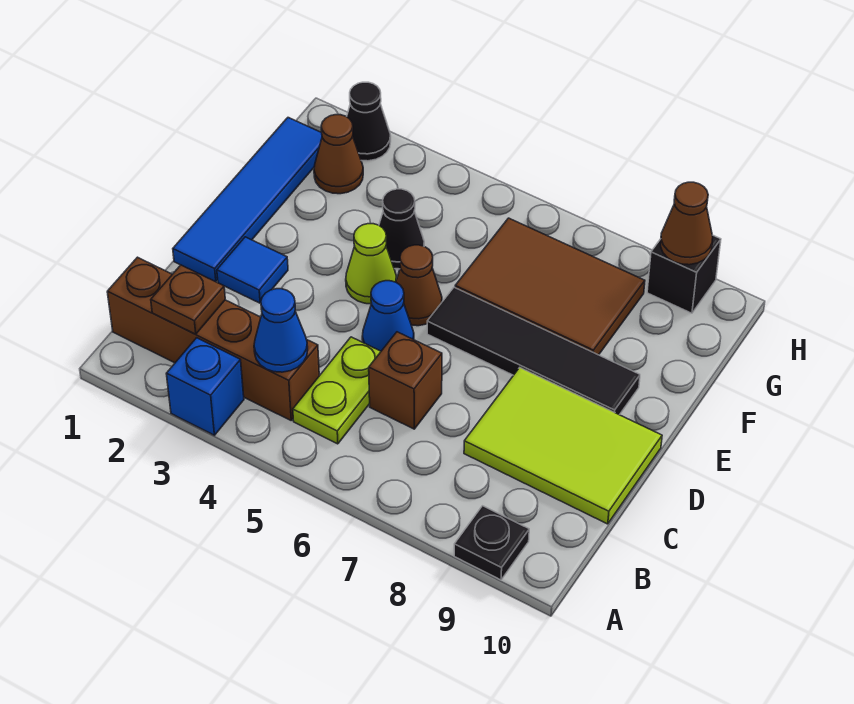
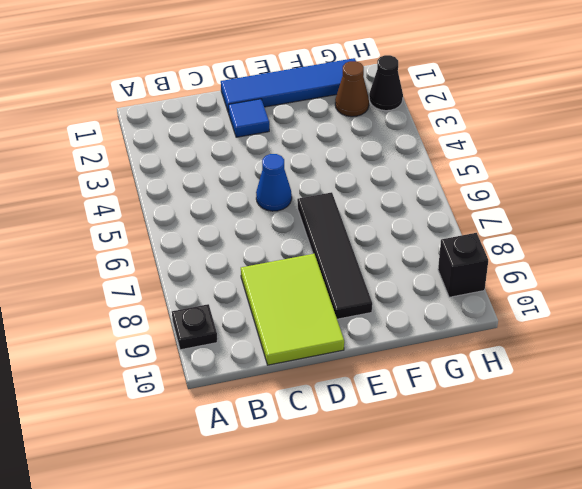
none -> blue brick A3 level 1
none -> brown brick B1:B4 level 1
none -> lime plate B5:C5 level 1

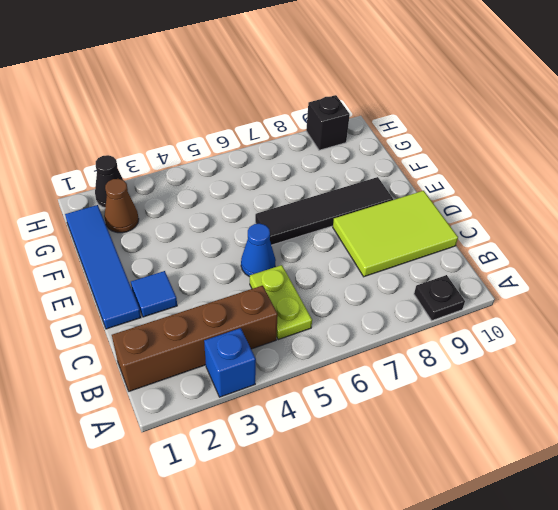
none -> brown brick C6 level 1
none -> lime cone E4 level 1
none -> brown cone E5 level 1

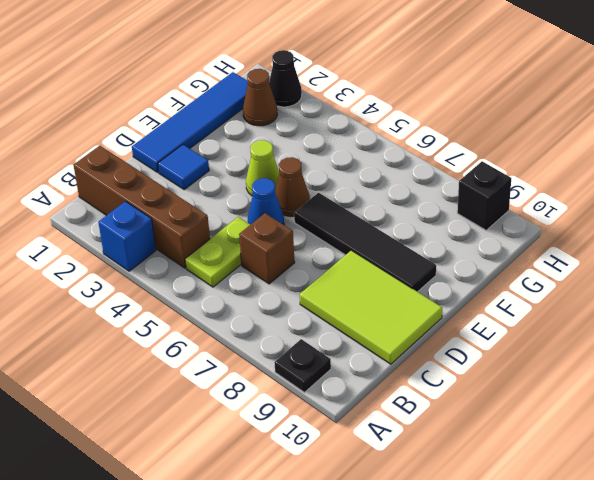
none -> black cone F4 level 1
none -> brown tile F6:G8 level 1
none -> brown plate B2 level 2

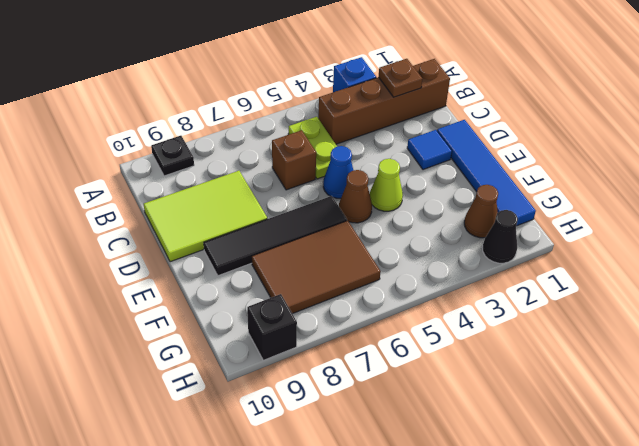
none -> black cone F4 level 1
none -> blue cone B4 level 2
none -> brown cone H9 level 2

